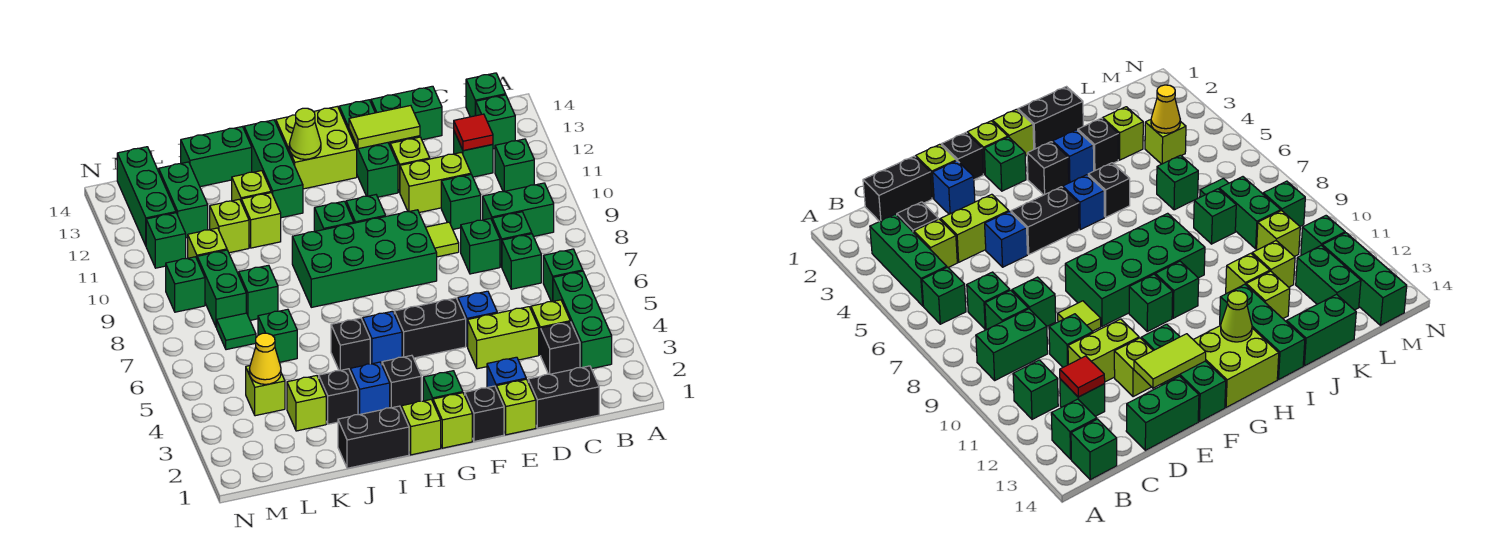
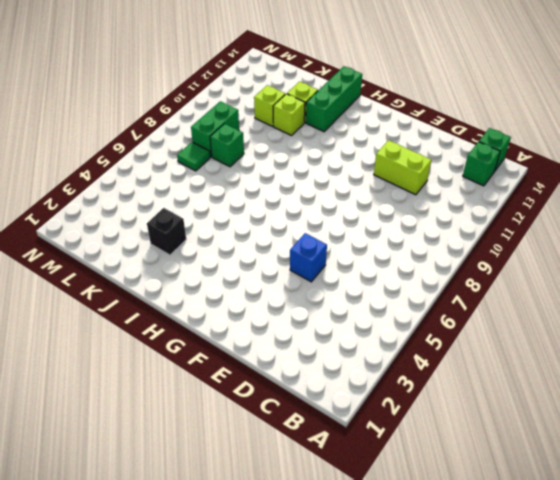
none -> green brick B3:B5 level 1
none -> green brick B6 level 1
none -> green brick B9:C9 level 1
none -> green brick B11 level 1

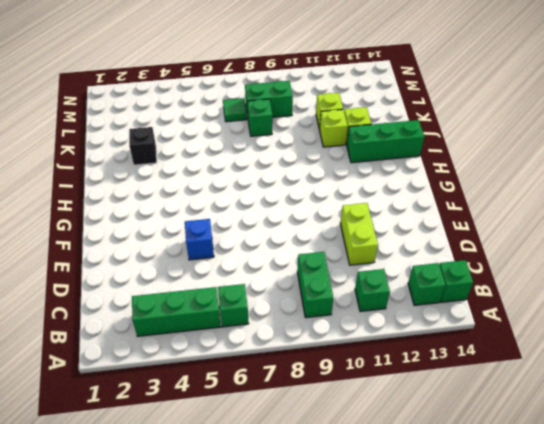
none -> black brick C1:D1 level 1
none -> black brick C3 level 1
none -> lime brick C4 level 1
none -> green brick C7 level 1

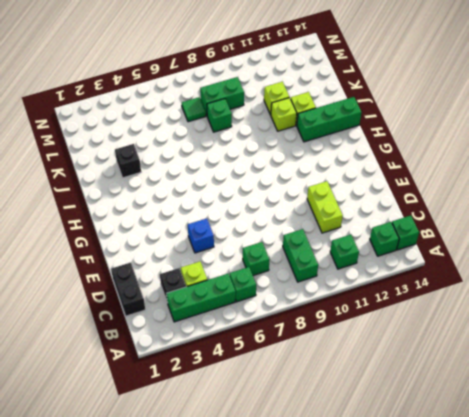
none -> green brick C8 level 1
none -> green brick C12 level 1
none -> lime brick D4:E4 level 1
none -> green brick D8 level 1

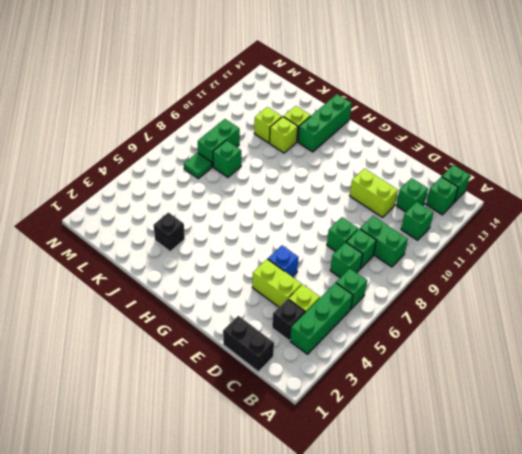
none -> green brick D10 level 1
none -> green brick D14:E14 level 1
none -> lime brick E1 level 1
none -> blue brick E2 level 1

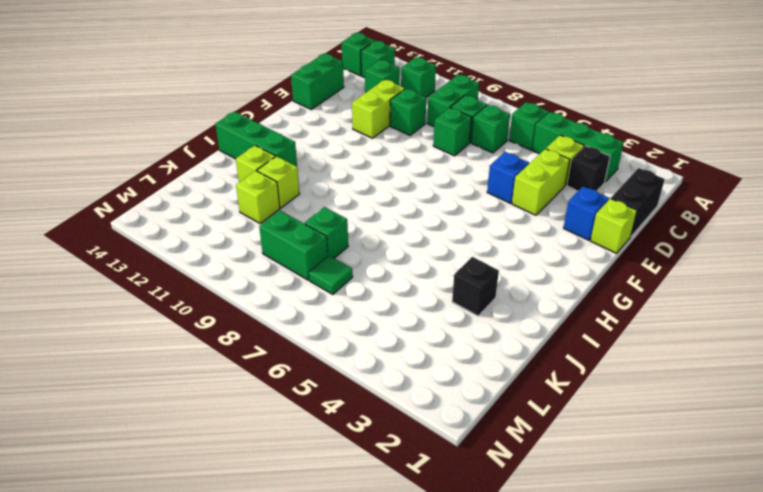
none -> lime tile E9 level 1
none -> lime brick E12 level 1
none -> black brick F1 level 1
none -> black brick F5:G5 level 1

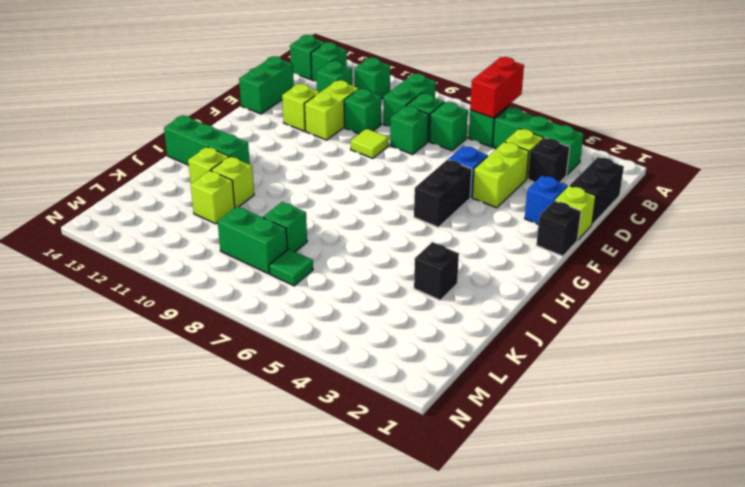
red brick A6:B6 level 2 -> none
none -> green brick F8:I9 level 1
none -> green brick F12:F14 level 1
none -> lime brick G1 level 1
none -> green brick G2 level 1

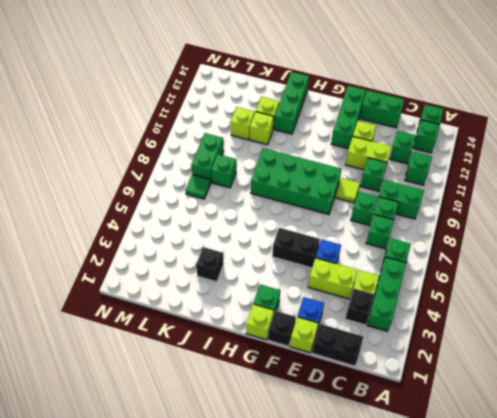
none -> green brick G10 level 1
none -> lime brick G13:H14 level 1
none -> lime brick H1 level 1
none -> black brick H3 level 1

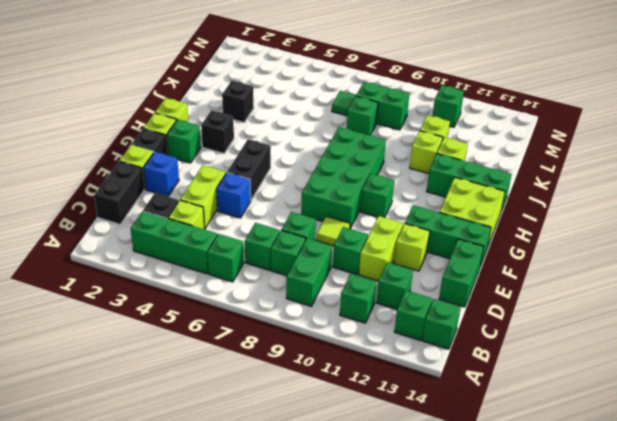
none -> blue brick H5 level 1
none -> green brick H10 level 1
none -> black brick I1:J1 level 1
none -> blue brick I3 level 1

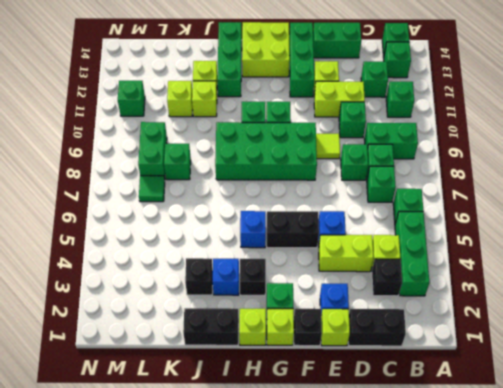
none -> black brick I5 level 1
none -> green brick J14:K14 level 1
none -> lime brick K3 level 1
none -> green brick K6 level 1

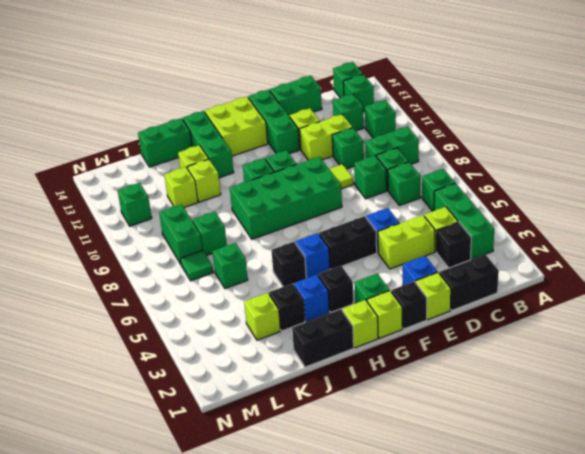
none -> lime brick L4 level 1
none -> lime brick L10 level 1
none -> green brick L12:L13 level 1
none -> green brick M9 level 1

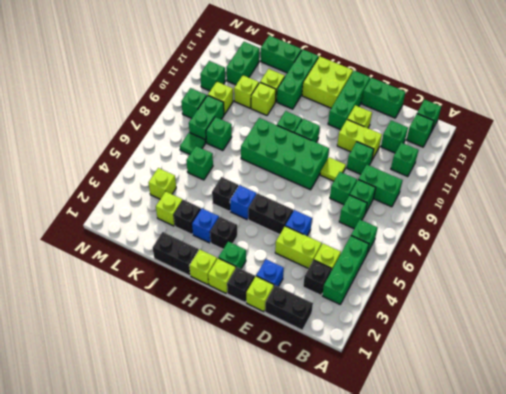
none -> green brick M12:M14 level 1
none -> red tile C12 level 2
none -> lime tile E13:F13 level 2
none -> lime cone H13 level 2

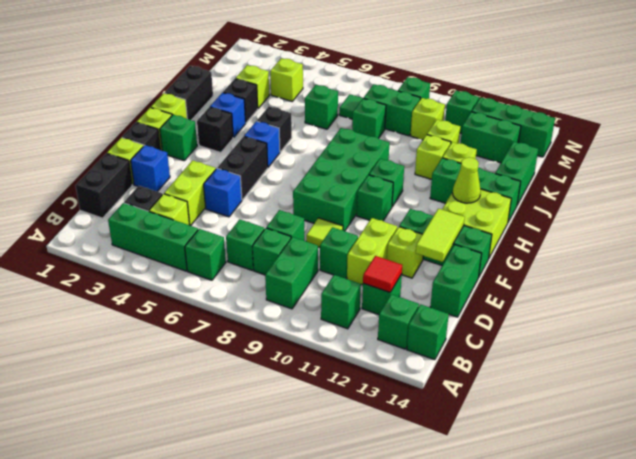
none -> yellow cone L4 level 2

